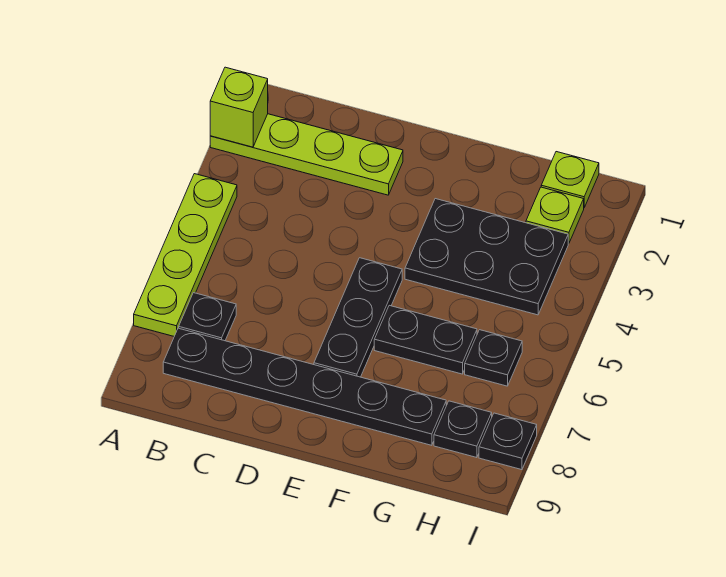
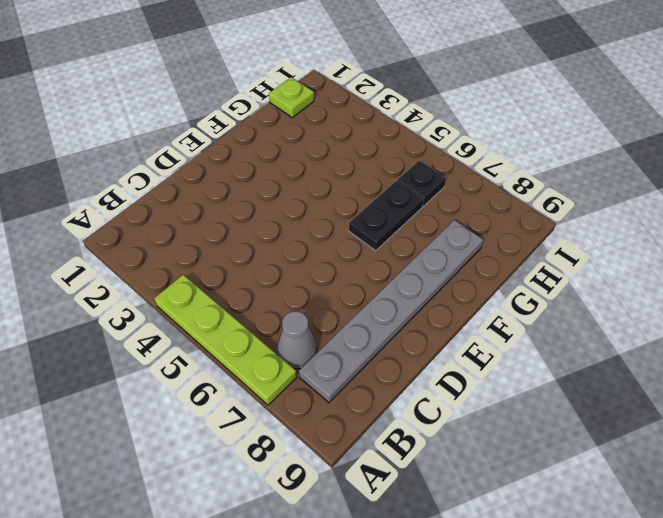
grey cone B7 level 1 -> black plate B7 level 1
grey plate B8:G8 level 1 -> black plate B8:G8 level 1
none -> lime plate A2:D2 level 1
none -> black plate E5:E7 level 1
none -> black plate F3:H4 level 1

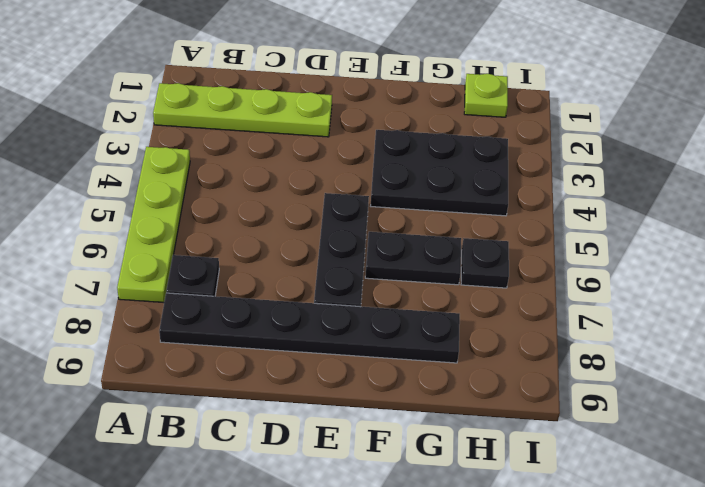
none -> lime plate H2 level 1
none -> black plate H8 level 1
none -> black plate I8 level 1

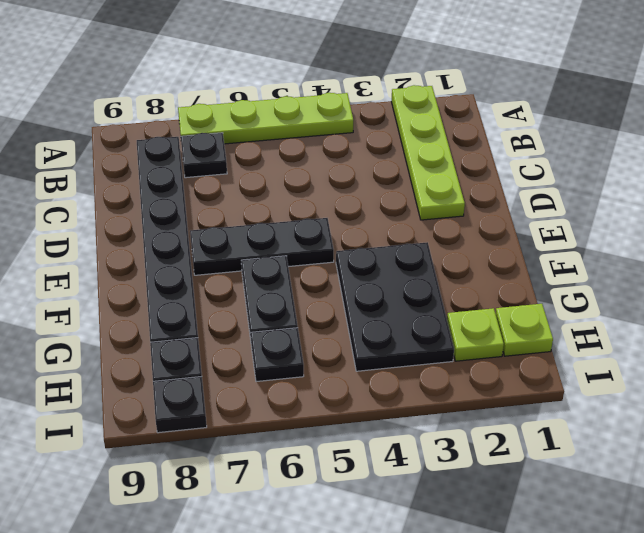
none -> lime brick A2 level 2

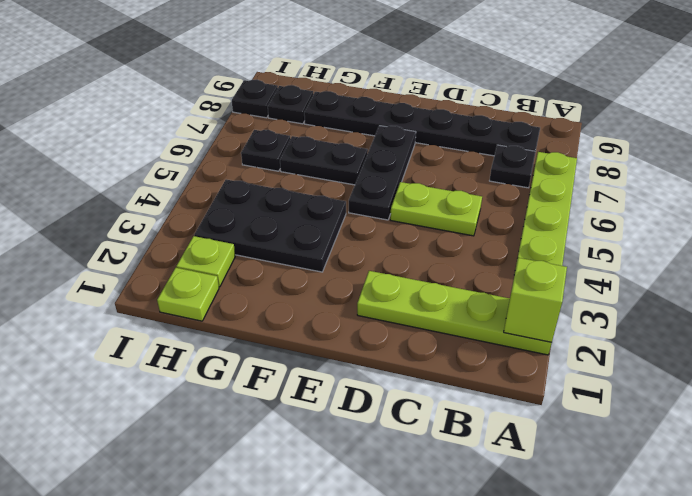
lime plate C5:D5 level 1 -> none

